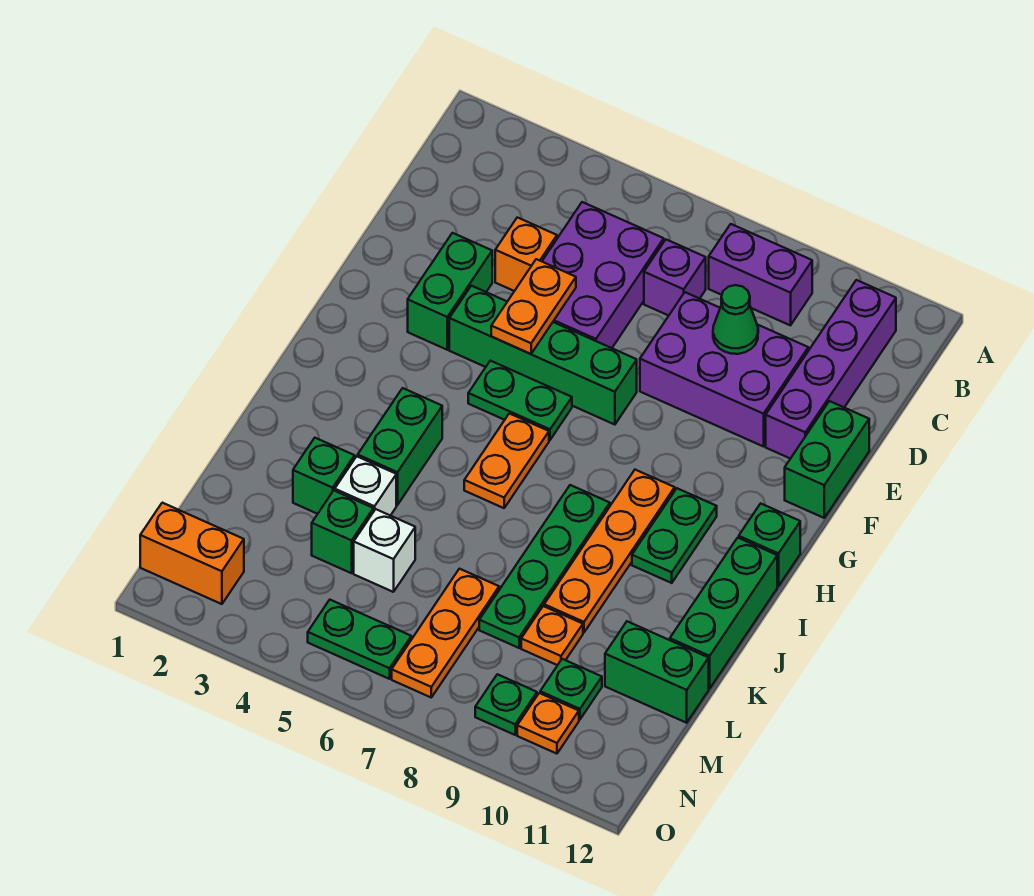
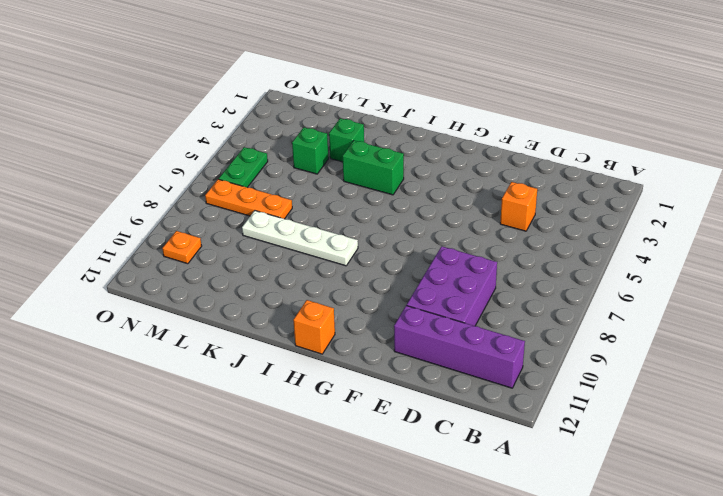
orange brick H12 level 1 -> green brick H12 level 1
white plate I8:L8 level 1 -> green plate I8:L8 level 1
none -> purple brick B8:B9 level 1
none -> purple brick C5:E6 level 1
none -> purple brick C7 level 1
none -> green brick E3:F3 level 1

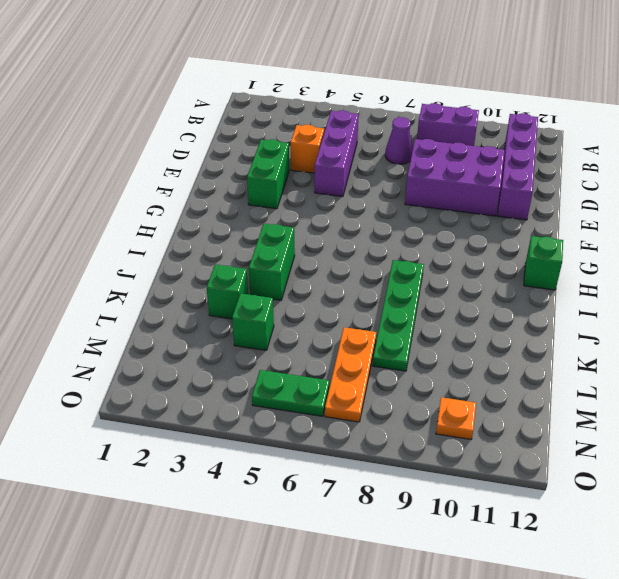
purple brick C5:E5 level 1 -> purple brick C5:E6 level 1
purple cone C7 level 1 -> purple brick C7 level 1
none -> green brick E12:F12 level 1
none -> green brick F4:F7 level 1
none -> green plate G5:G6 level 1
none -> orange plate H6:I6 level 1

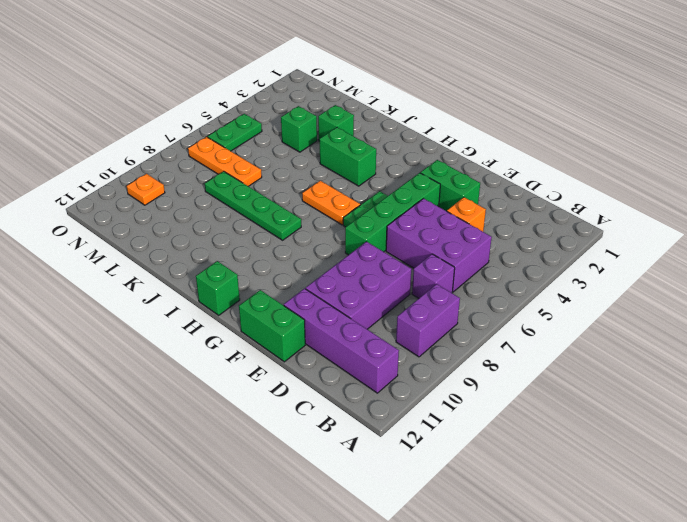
none -> orange plate H9:K9 level 1
none -> green plate H10:I10 level 1
none -> green brick I12:K12 level 1
none -> white brick K4 level 1

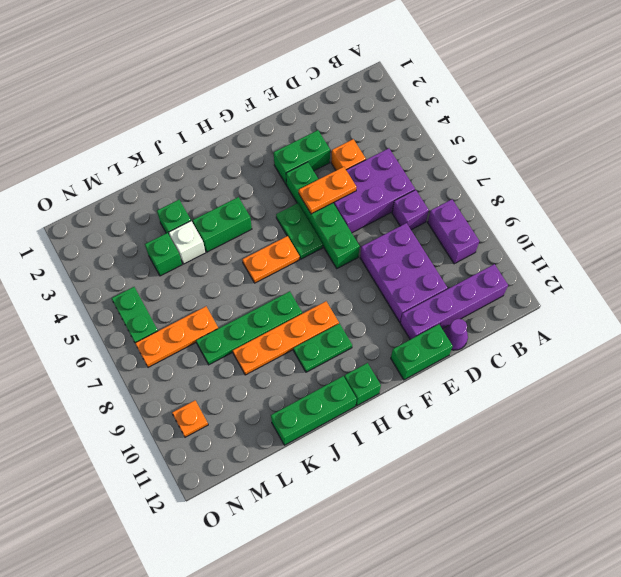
purple cone D12 level 1 -> none
none -> white brick L5 level 1
none -> orange plate L9 level 1
none -> green brick L11:L12 level 1
none -> green plate M10 level 1

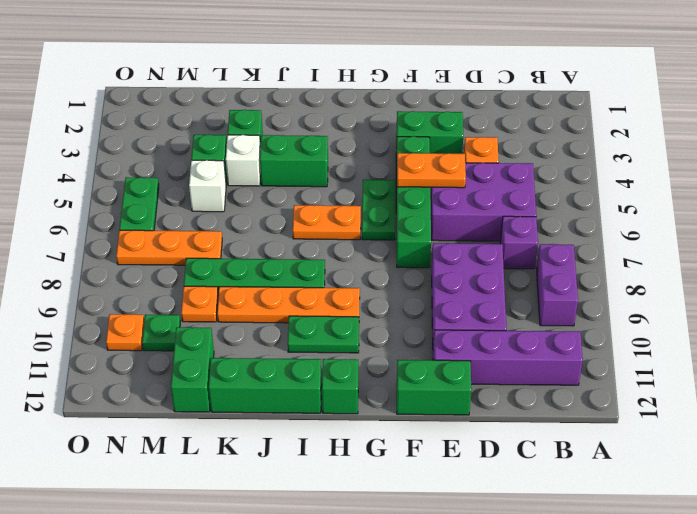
none -> orange brick N1:N2 level 1
none -> green plate N9 level 1
none -> green cone D9 level 2

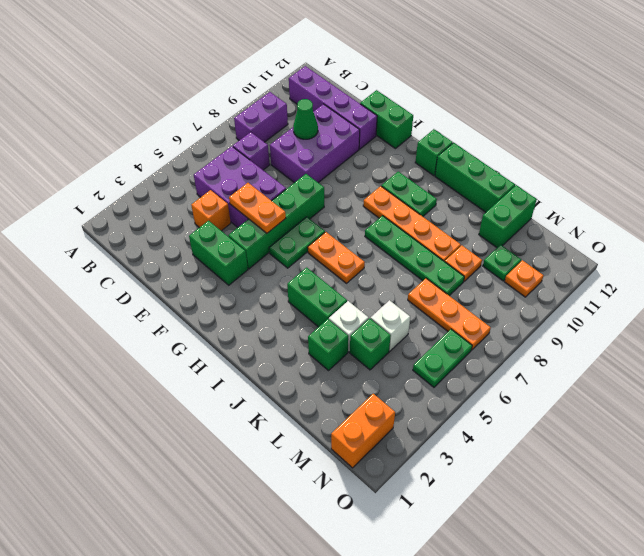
none -> green plate N9 level 1

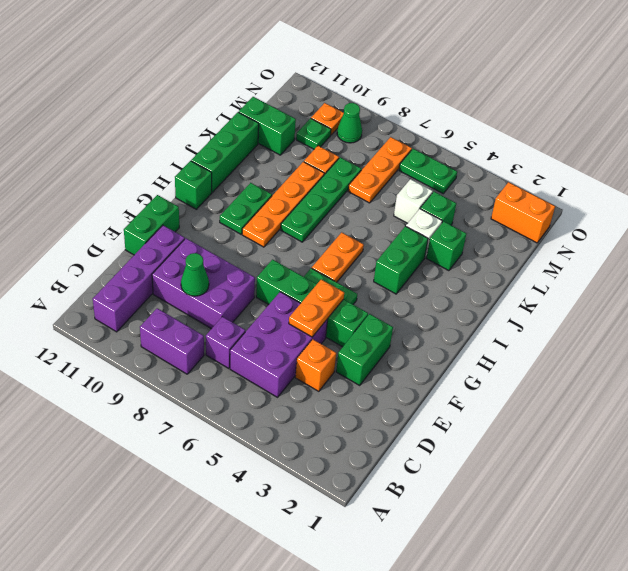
green cone N9 level 1 -> green plate N9 level 1

